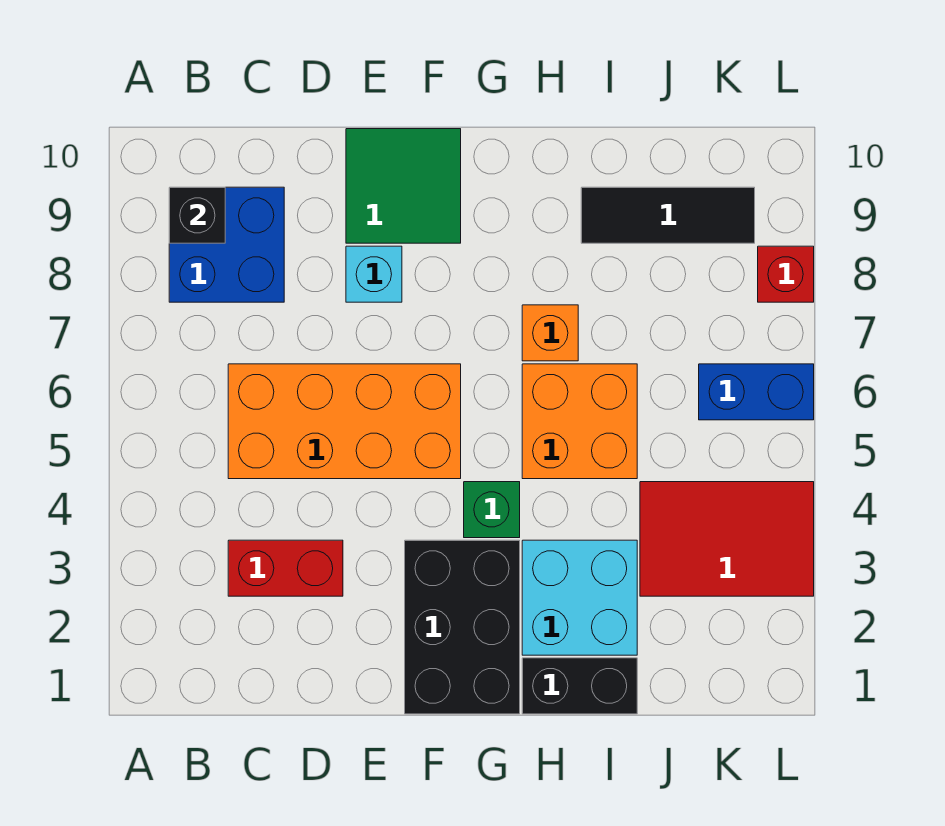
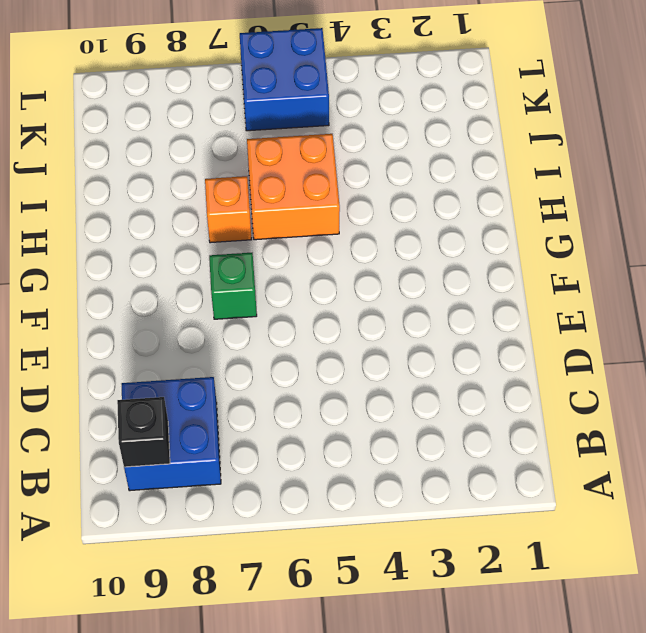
green brick F7 level 1 -> green brick G4 level 1
blue brick K5:L6 level 1 -> blue brick K6:L6 level 1
none -> red brick C3:D3 level 1
none -> orange brick C5:F6 level 1
none -> cyan brick E8 level 1

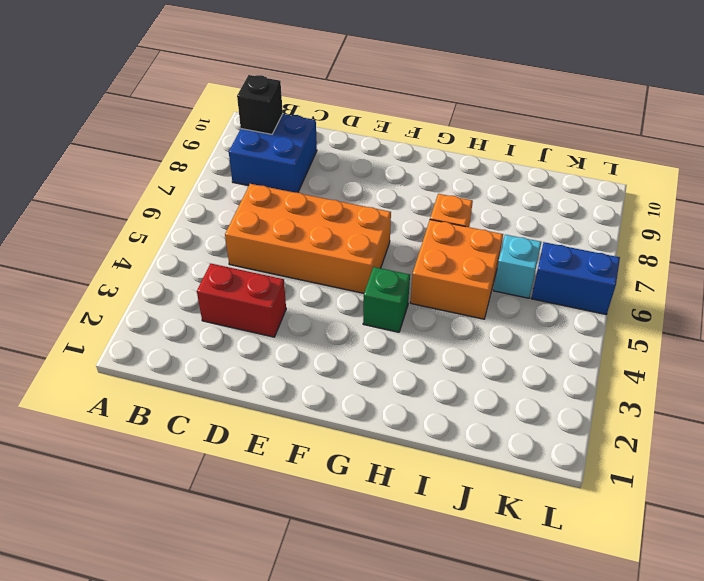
cyan brick J6 level 1 -> cyan brick E8 level 1
none -> green tile E9:F10 level 1
none -> black brick F1:G3 level 1
none -> black brick H1:I1 level 1

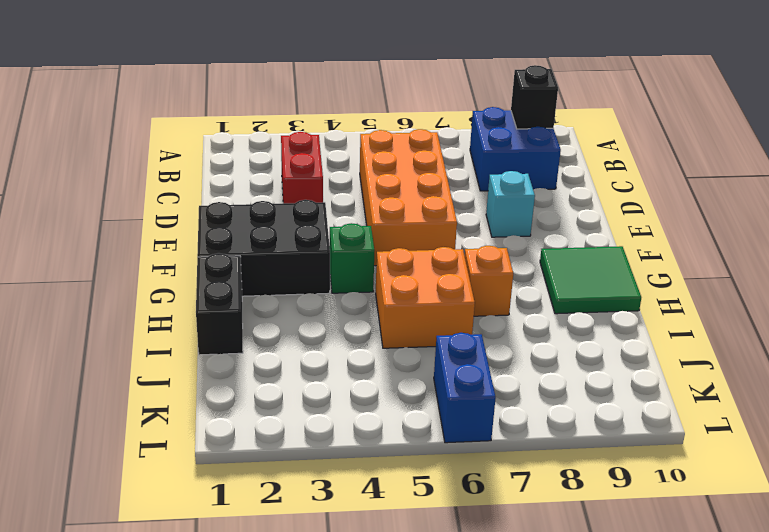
green tile G9:H10 level 1 -> green tile E9:F10 level 1
none -> cyan brick H2:I3 level 1
none -> black tile I9:K9 level 1
none -> red tile J3:L4 level 1

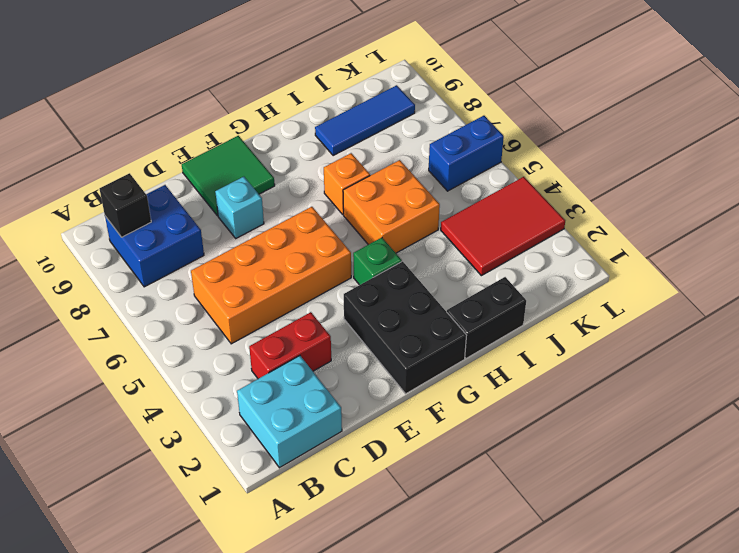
cyan brick B1:C2 level 1 -> cyan brick H2:I3 level 1
blue tile I9:K9 level 1 -> black tile I9:K9 level 1
none -> red brick L8 level 1

